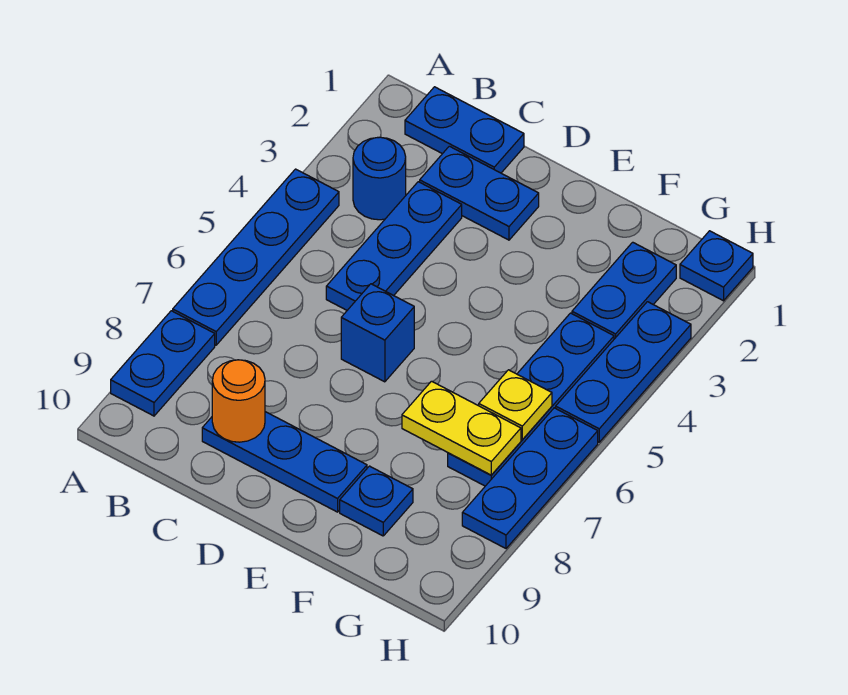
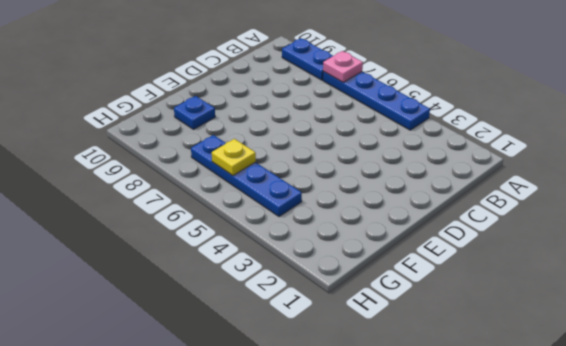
pink plate A7 level 2 -> none
none -> blue plate B1:C1 level 1
none -> blue round brick B3 level 1
none -> blue plate C2:D2 level 1

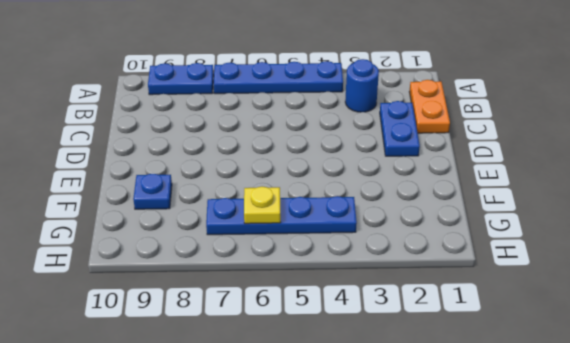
orange plate B1:C1 level 1 -> blue plate B1:C1 level 1
none -> blue plate C3:C5 level 1
none -> blue plate C9:E9 level 1
none -> blue brick D6 level 1

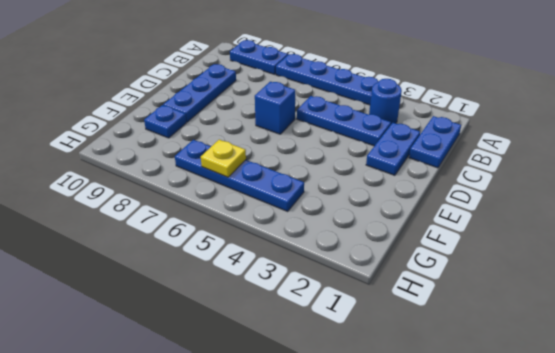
none -> blue plate G2:G3 level 1
none -> blue plate H1 level 1
none -> blue plate H3:H5 level 1

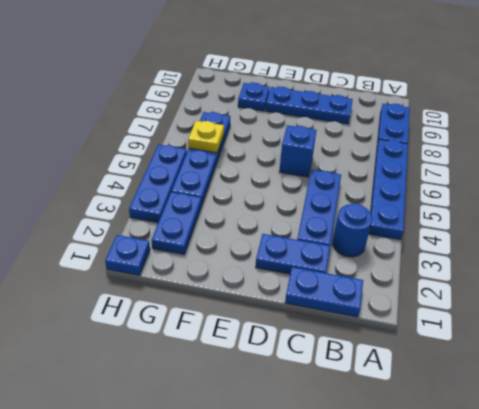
none -> blue plate H6:H8 level 1
none -> orange round brick C9 level 2
none -> yellow plate F7:G7 level 2

